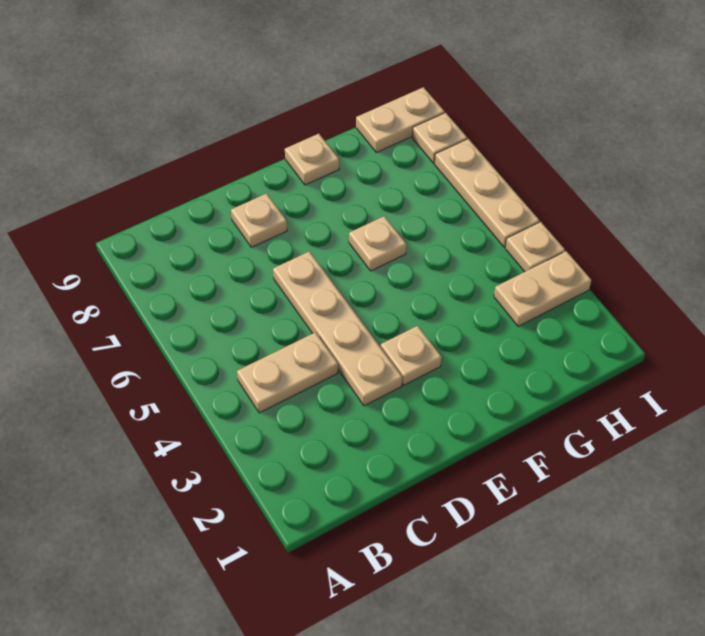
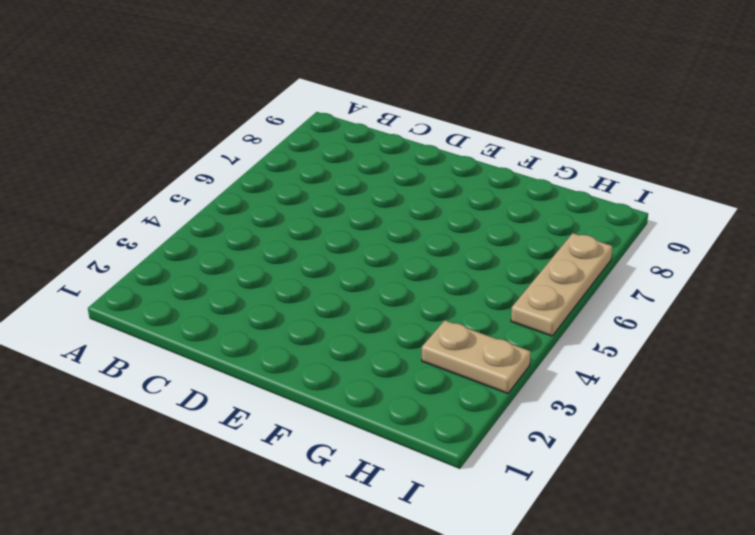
none -> tan plate B4:C4 level 1
none -> tan plate D3:D6 level 1

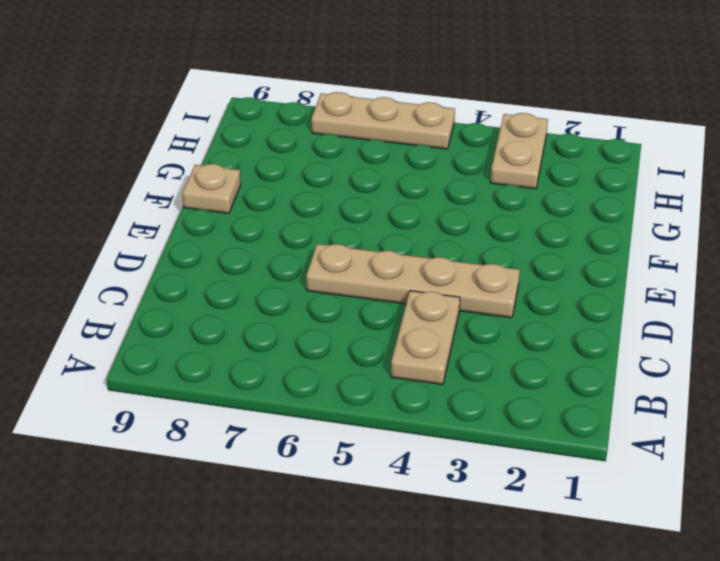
none -> tan plate D8 level 1
none -> tan plate E3 level 1

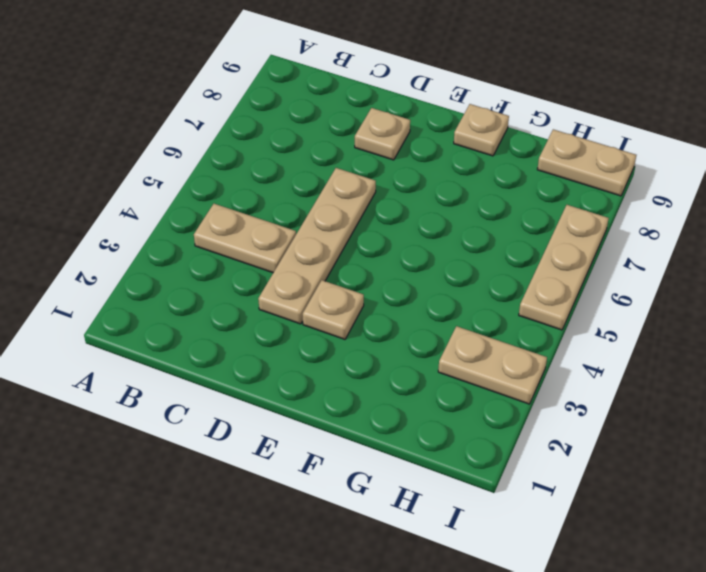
none -> tan plate F6 level 1
none -> tan plate I4 level 1

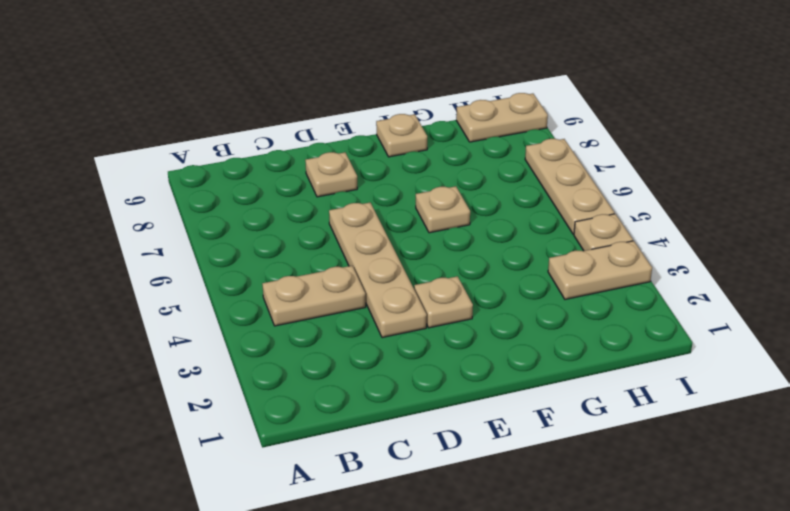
none -> tan plate I8 level 1

